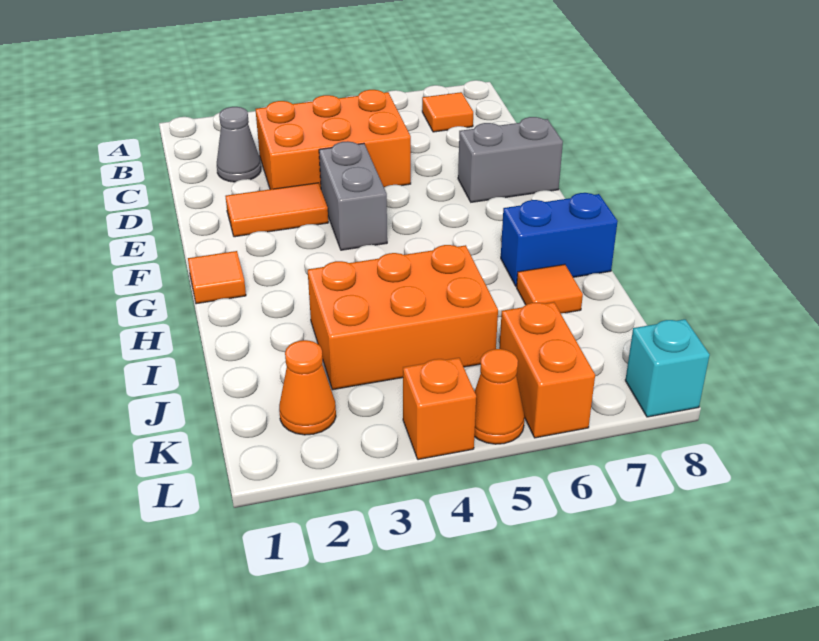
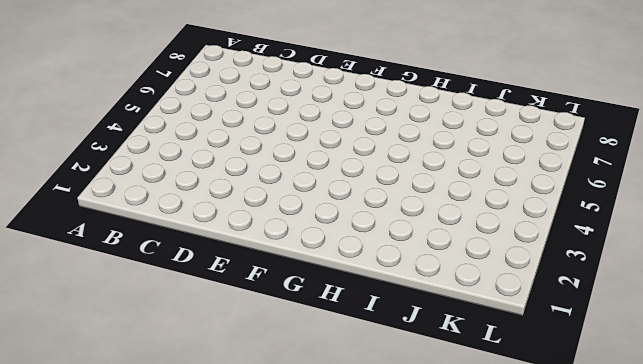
none -> orange tile B7 level 1
none -> grey cone C2 level 1
none -> orange brick C3:D5 level 1

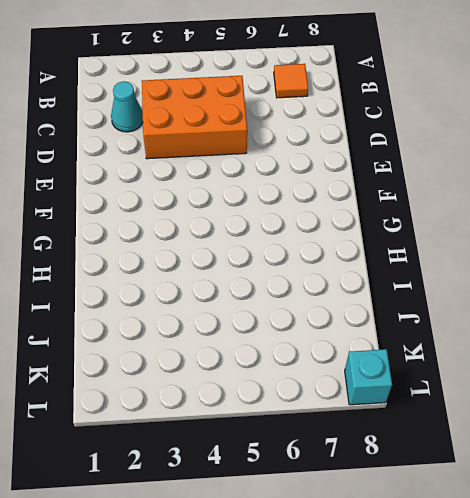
cyan cone C2 level 1 -> grey cone C2 level 1
none -> orange tile E2:E3 level 1
none -> grey brick E4:F4 level 1
none -> grey brick E7:E8 level 1

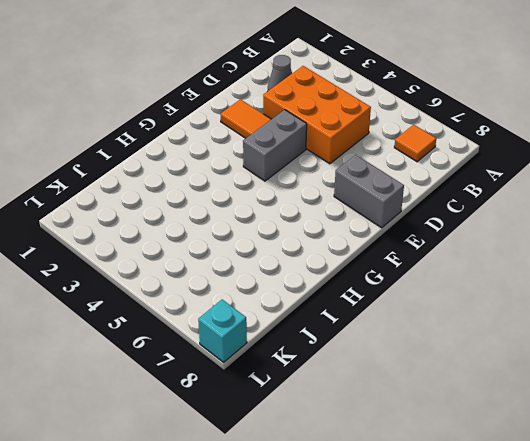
none -> orange tile G1 level 1
none -> blue brick H7:H8 level 1
none -> orange brick I3:J5 level 1

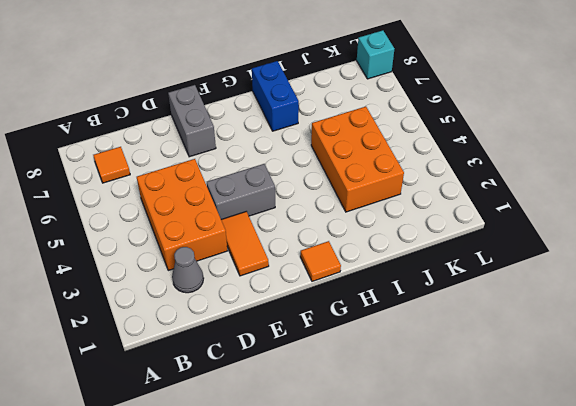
none -> orange tile I7 level 1
none -> orange cone K2 level 1
none -> orange brick K6:L6 level 1

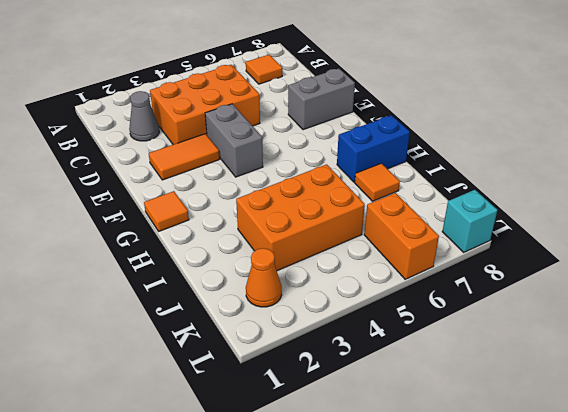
none -> orange brick L4 level 1
none -> orange cone L5 level 1

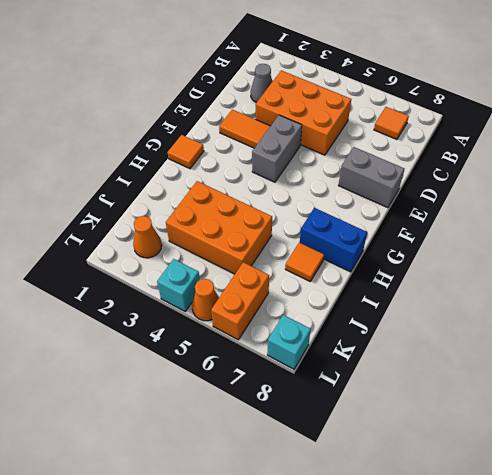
cyan brick L4 level 1 -> orange brick L4 level 1

